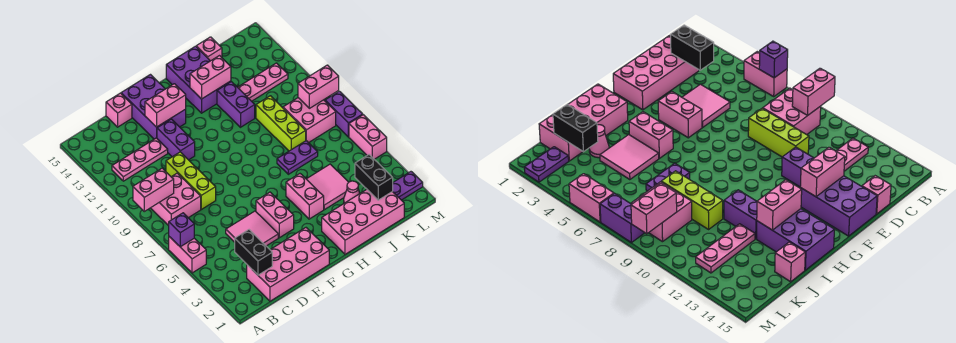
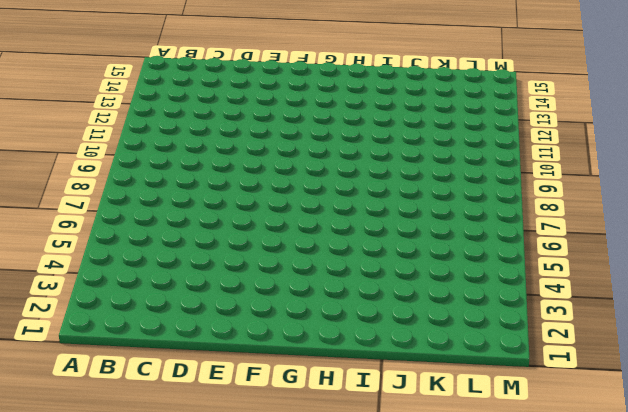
none -> pink brick A5:A6 level 1
none -> pink brick B8:C9 level 1
none -> pink plate B12:D12 level 1
none -> pink brick C1:F2 level 1

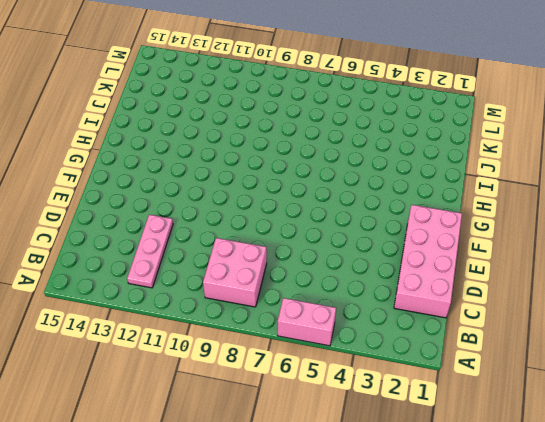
none -> pink tile D4:E5 level 1
none -> lime brick D8:D10 level 1
none -> pink brick D15 level 1
none -> purple brick E11:E12 level 1

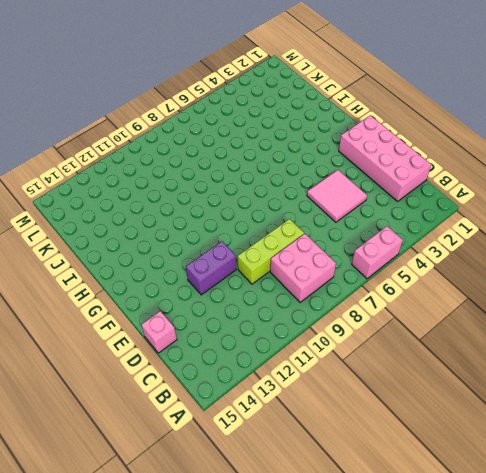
none -> pink plate B12:D12 level 1
none -> purple brick E13:F15 level 1
none -> pink brick F4:F5 level 1
none -> pink brick H1:K2 level 1

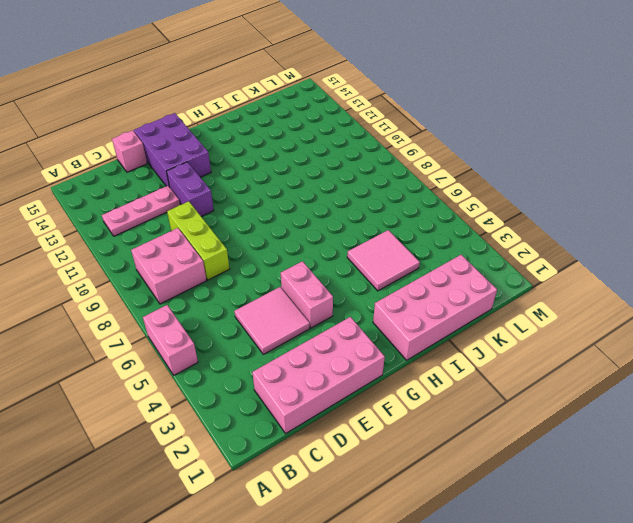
none -> pink brick H4:H5 level 1
none -> purple brick H13:I15 level 1
none -> purple plate I7:J7 level 1
none -> purple brick I11:I12 level 1

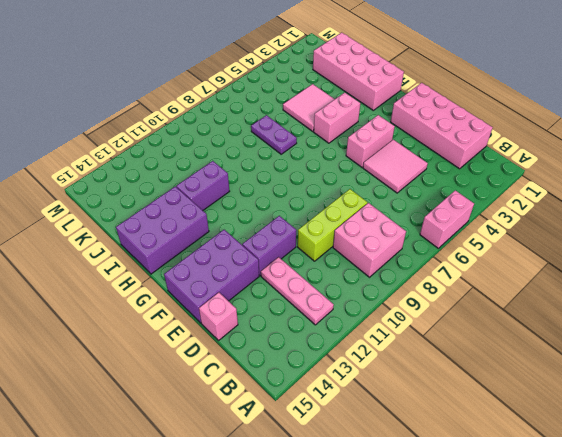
none -> pink cone J3 level 1
none -> lime brick J8:J10 level 1
none -> pink plate J12:L12 level 1
none -> pink brick J15 level 1

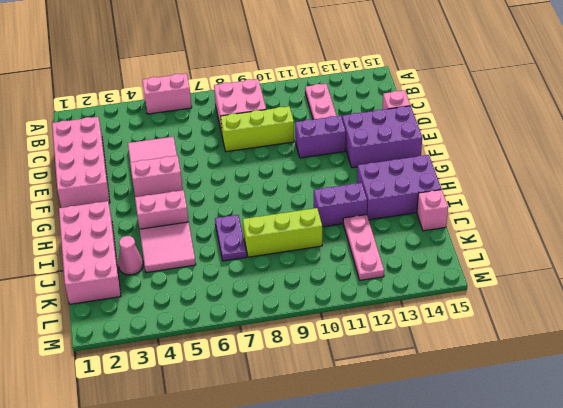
none -> pink brick K8:L9 level 1
none -> purple plate L2:M2 level 1
none -> pink brick M5:M6 level 1
none -> purple brick M7:M8 level 1

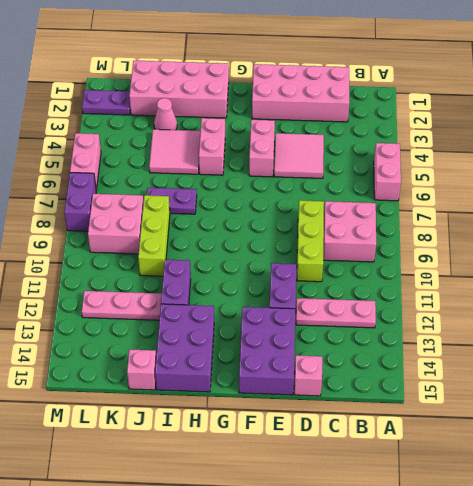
none -> purple brick A6 level 2
none -> pink brick A9:B9 level 2
none -> black brick C2:C3 level 2
none -> pink brick E13:F13 level 2

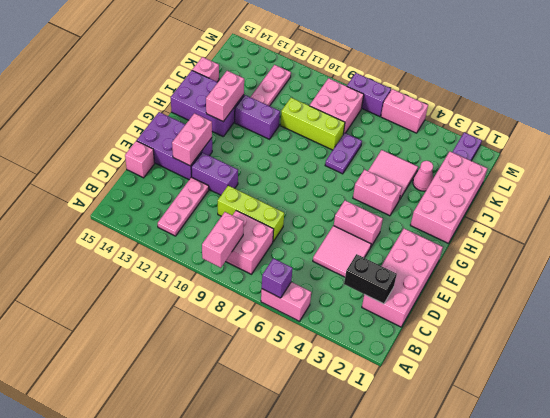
none -> black brick K2:K3 level 2
none -> pink brick L9:M9 level 2

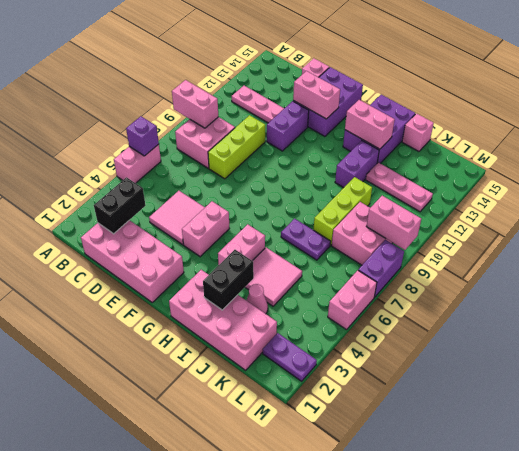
black brick I2:I3 level 2 -> black brick K2:K3 level 2

